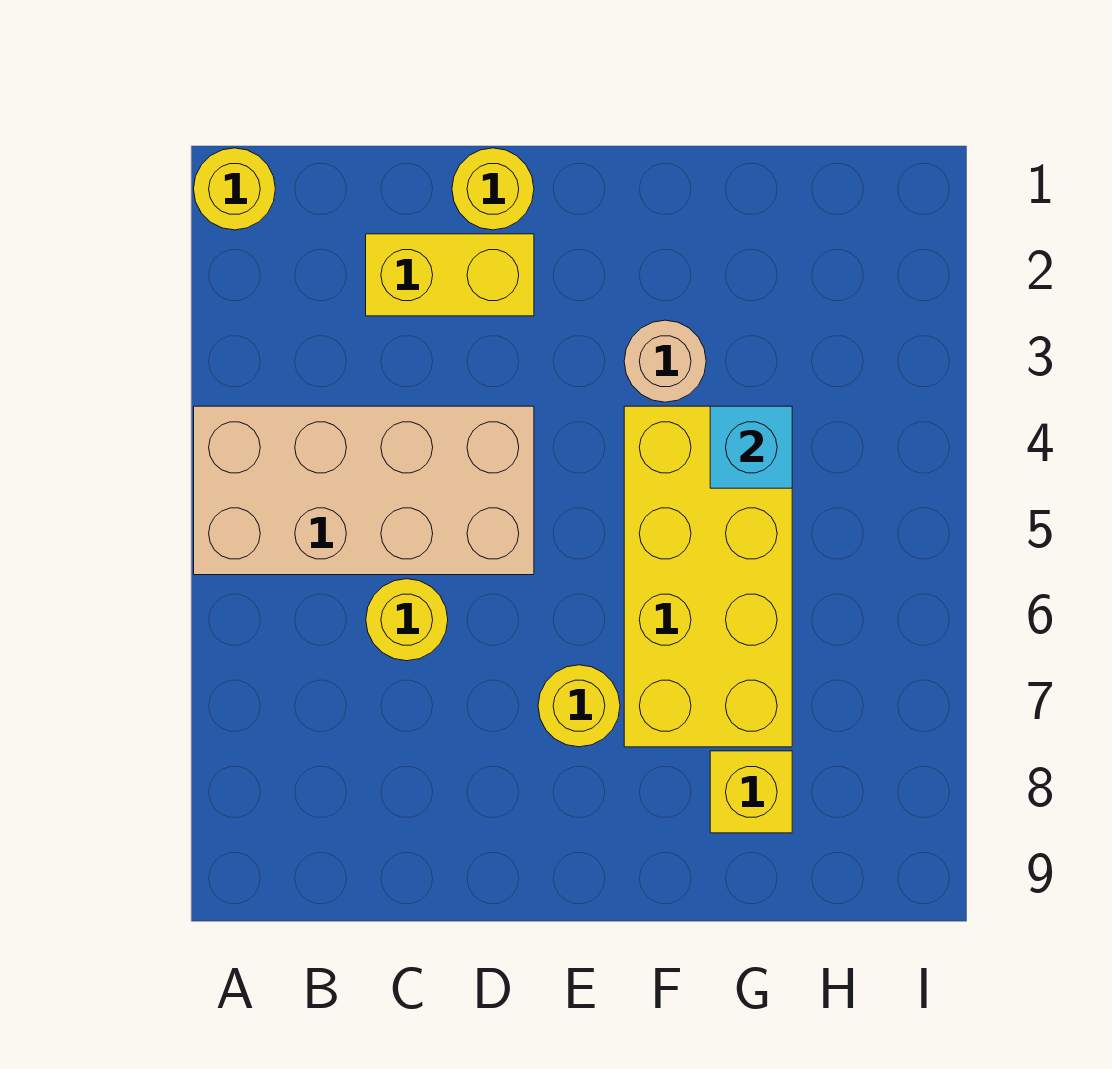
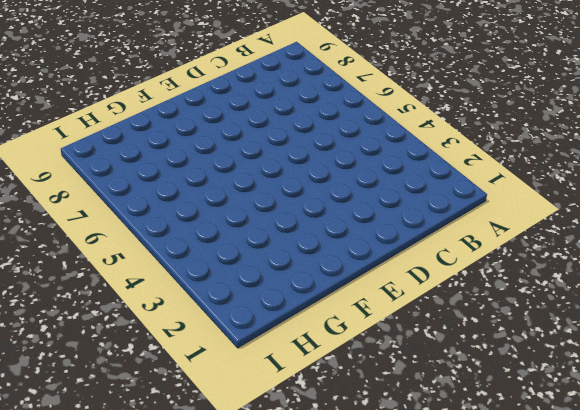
none -> yellow round brick A1 level 1
none -> tan brick A4:D5 level 1

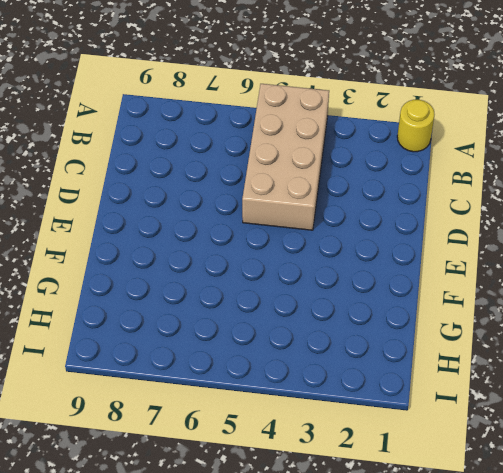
none -> yellow brick C2:D2 level 1
none -> yellow round brick C6 level 1

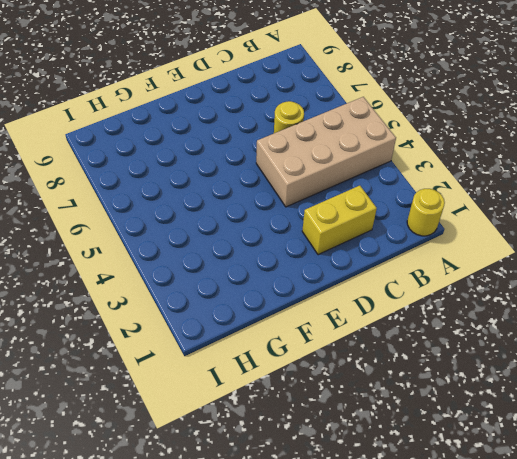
none -> yellow round brick D1 level 1
none -> yellow round brick E7 level 1

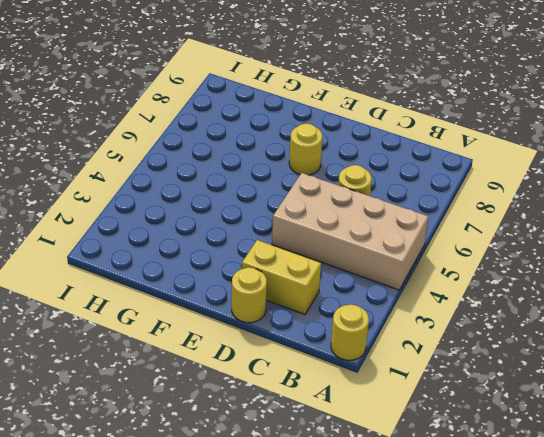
none -> tan round brick F3 level 1
none -> yellow brick F4:G7 level 1

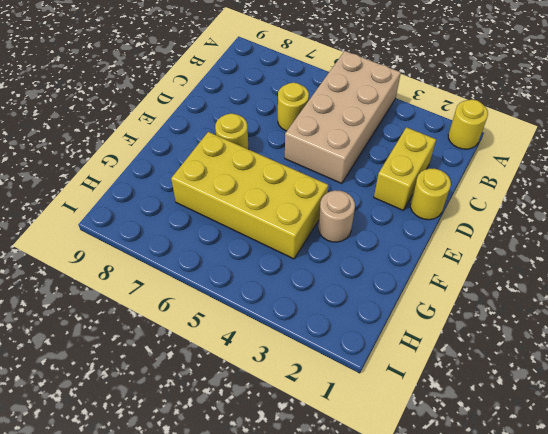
none -> yellow brick G8 level 1
none -> cyan brick G4 level 2

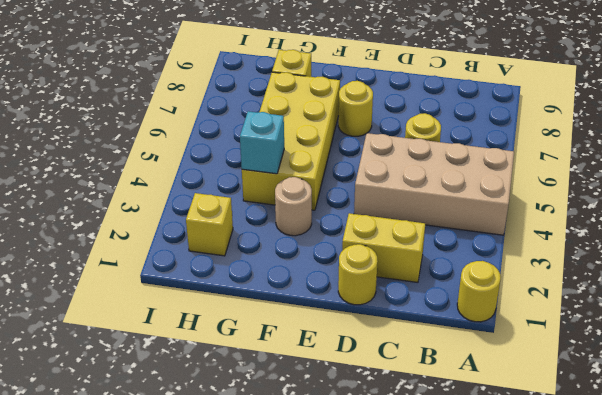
yellow brick H2 level 1 -> none

